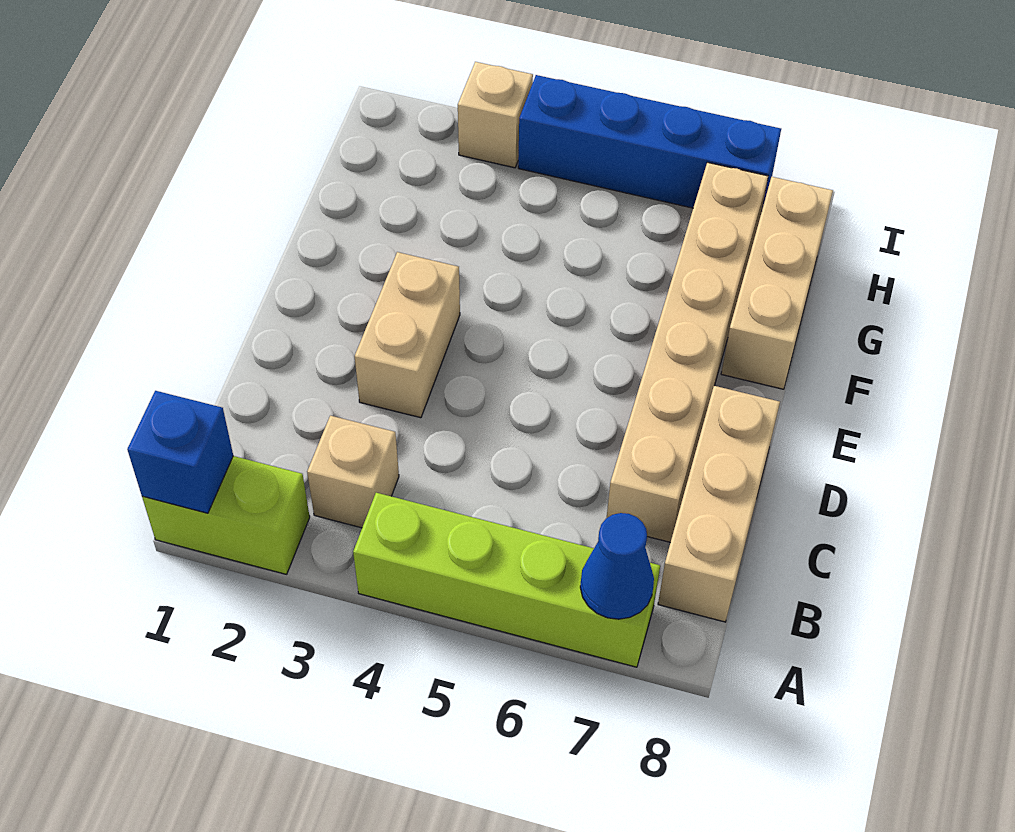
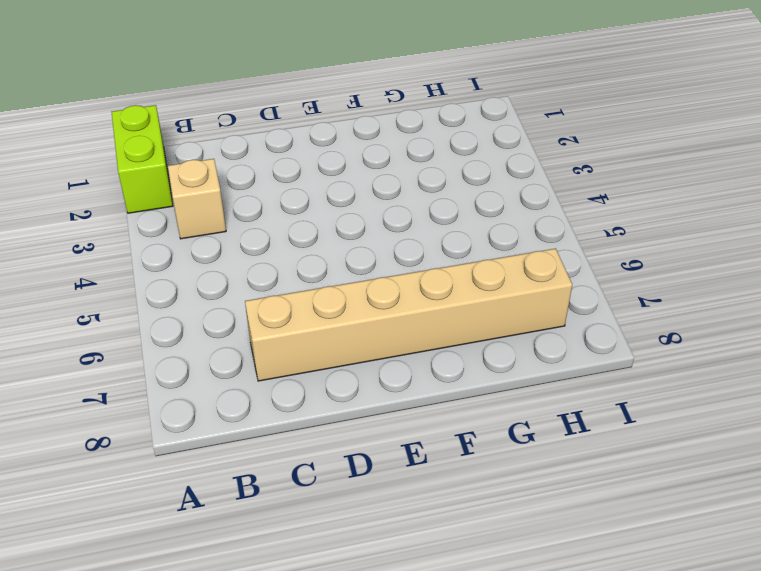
none -> lime brick A4:A7 level 1
none -> tan brick B8:D8 level 1

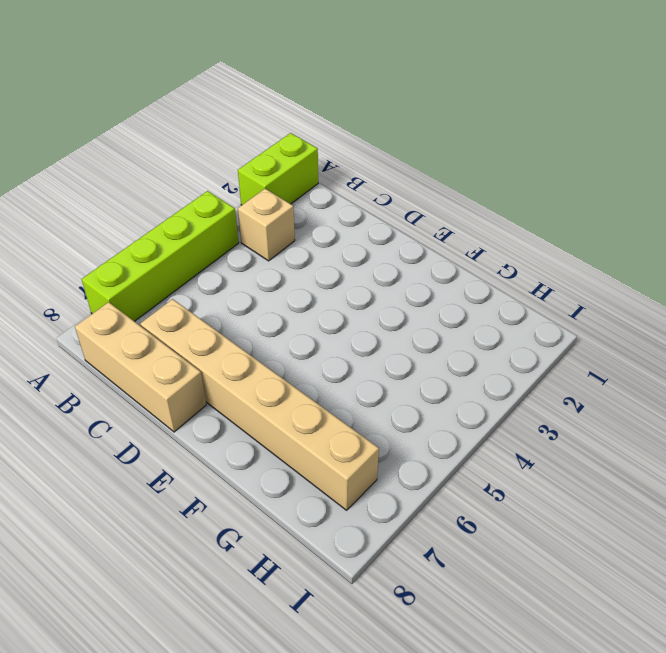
none -> tan brick D3:E3 level 1
none -> tan brick F8:H8 level 1

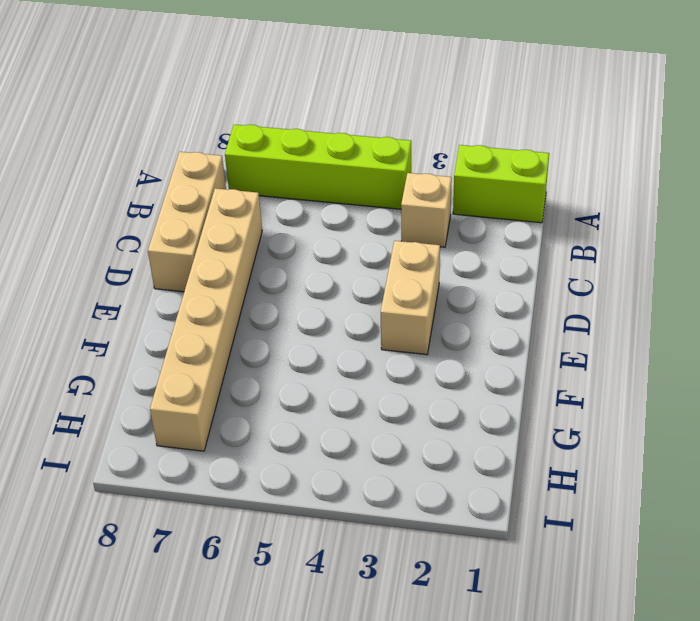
none -> tan brick F8:H8 level 1
none -> tan brick I3 level 1

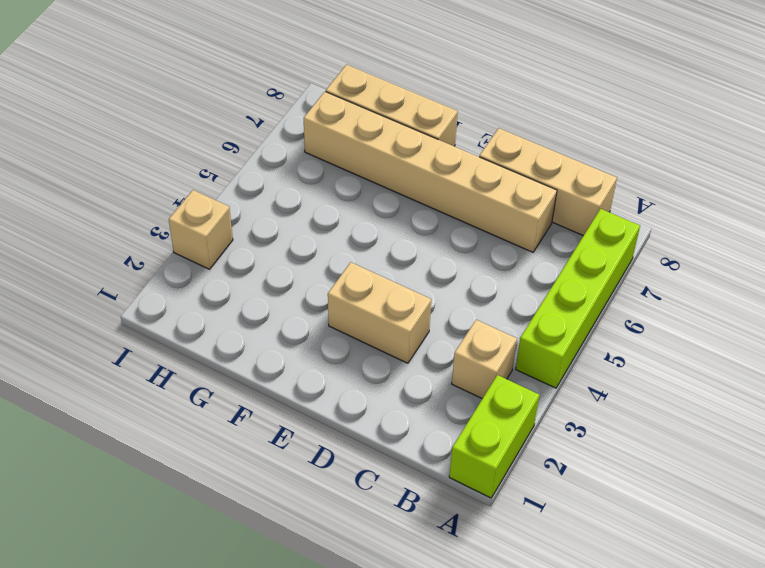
none -> blue brick I4:I7 level 1
none -> blue brick A1 level 2

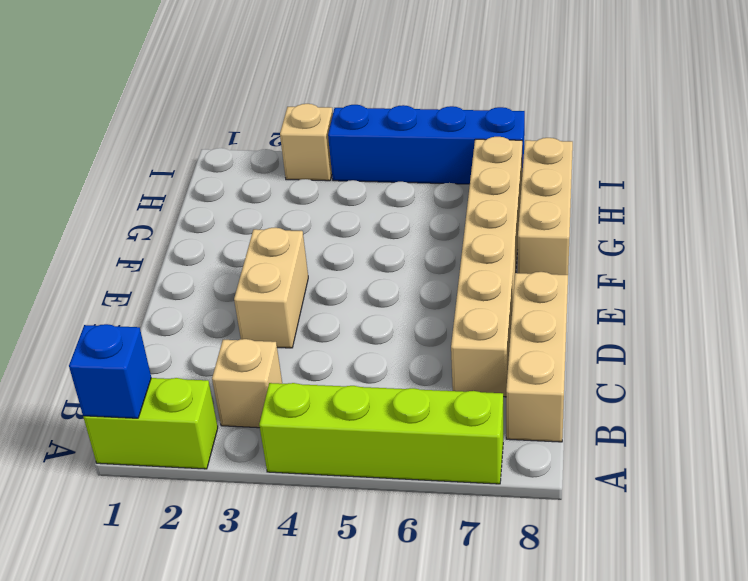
none -> blue cone A7 level 2

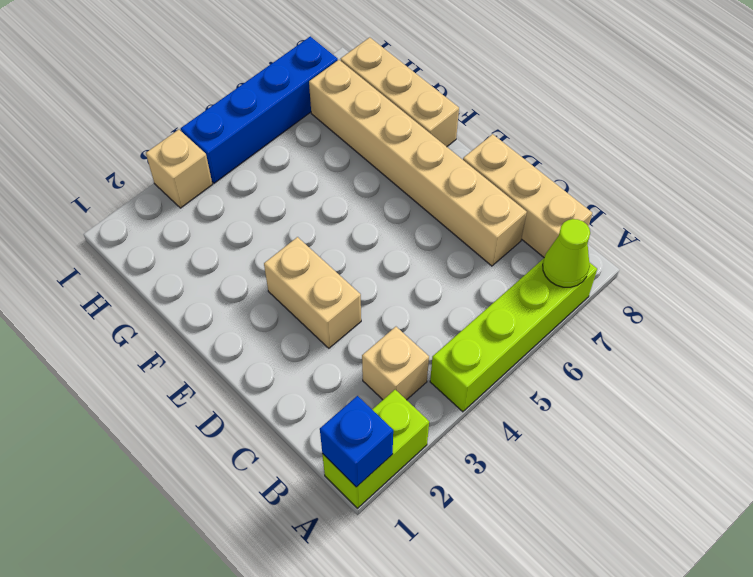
lime cone A7 level 2 -> blue cone A7 level 2

